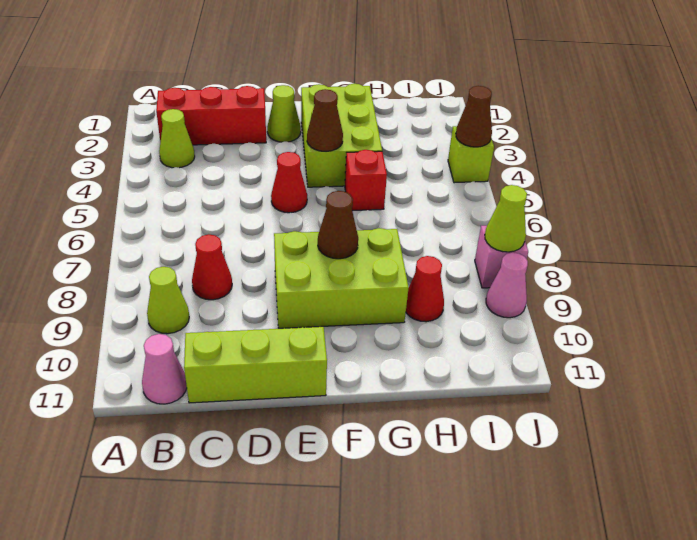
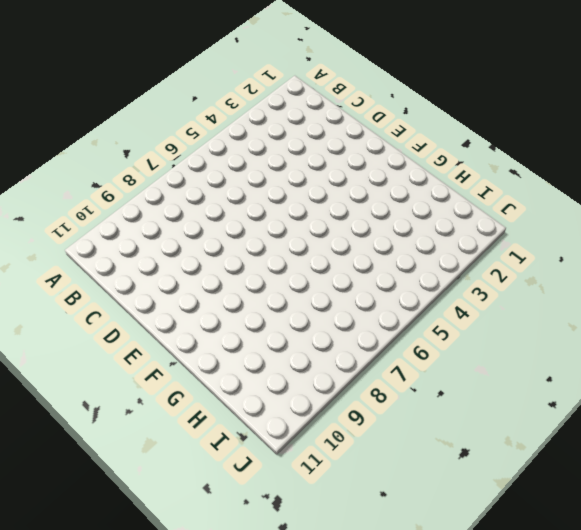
none -> red brick B2:D2 level 1
none -> lime cone B3 level 1
none -> lime cone B9 level 1

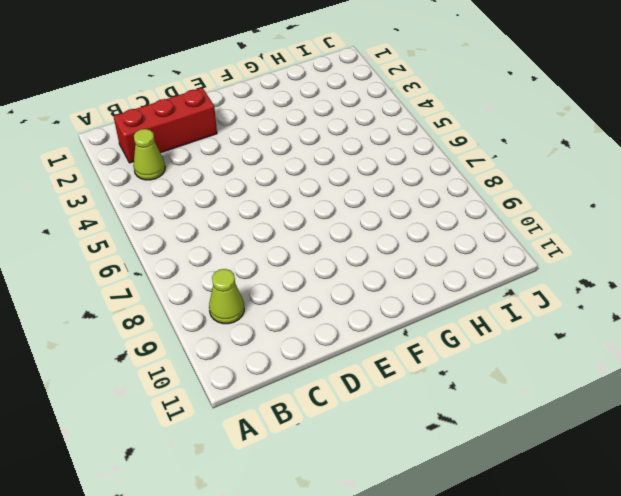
none -> pink cone B11 level 1
none -> red cone C8 level 1
none -> lime brick C11:E11 level 1

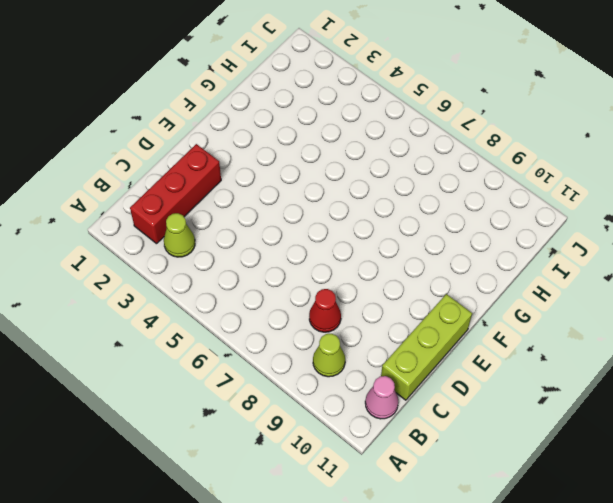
none -> lime cone E2 level 1
none -> red cone E5 level 1
none -> lime brick E8:G9 level 1

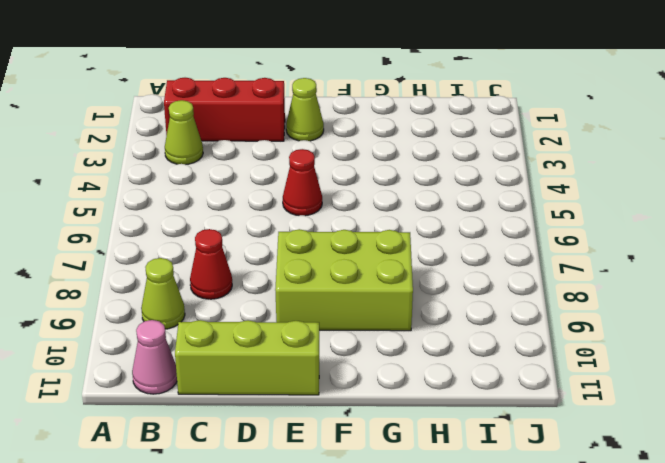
none -> lime brick F2:G4 level 1
none -> red brick G5 level 1
none -> red cone H9 level 1

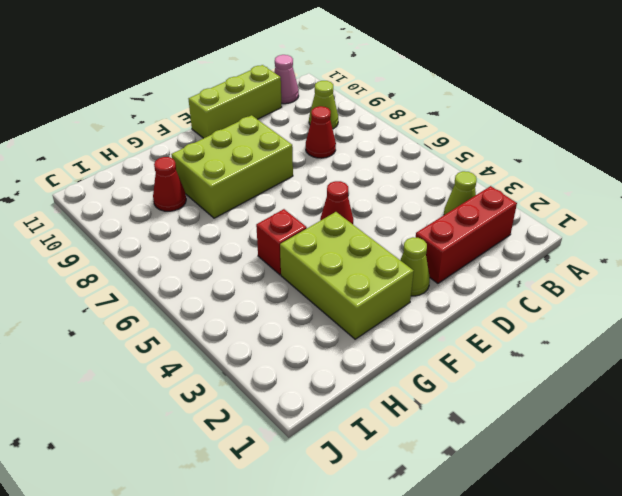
none -> lime brick J4 level 1
none -> pink brick J8 level 1
none -> pink cone J9 level 1

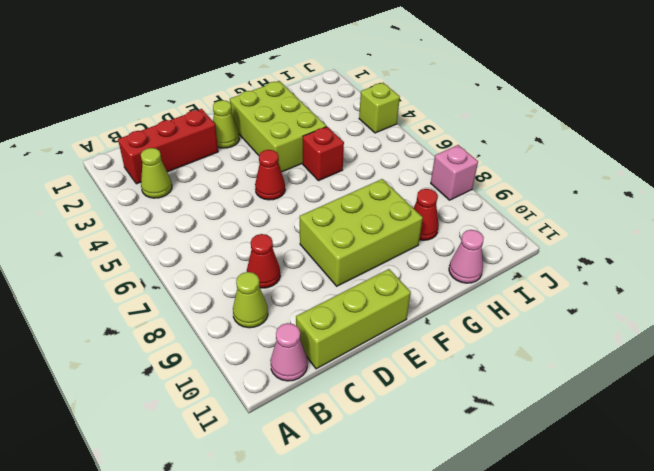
pink cone H11 level 1 -> pink cone J9 level 1
none -> brown cone F4 level 2
none -> brown cone F8 level 2
none -> brown cone J4 level 2

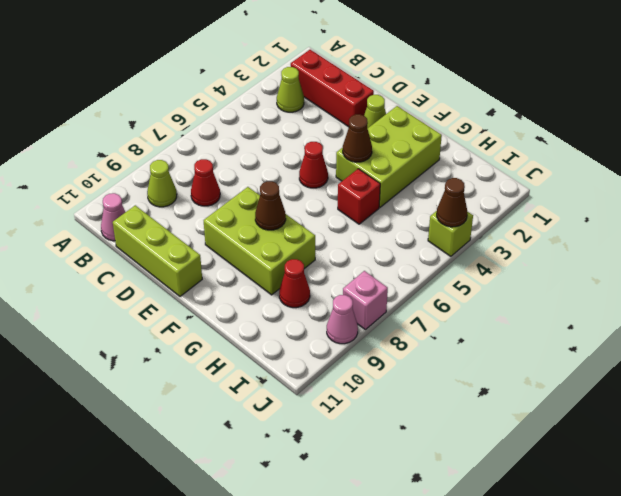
none -> lime cone J8 level 2

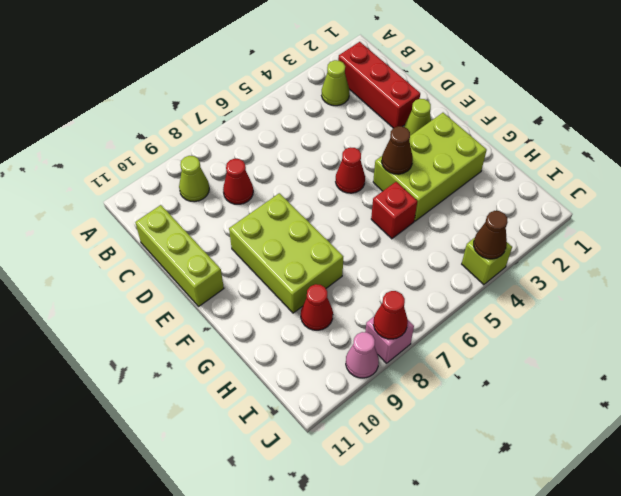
red cone J8 level 2 -> lime cone J8 level 2
none -> pink cone B11 level 1
none -> brown cone F8 level 2

